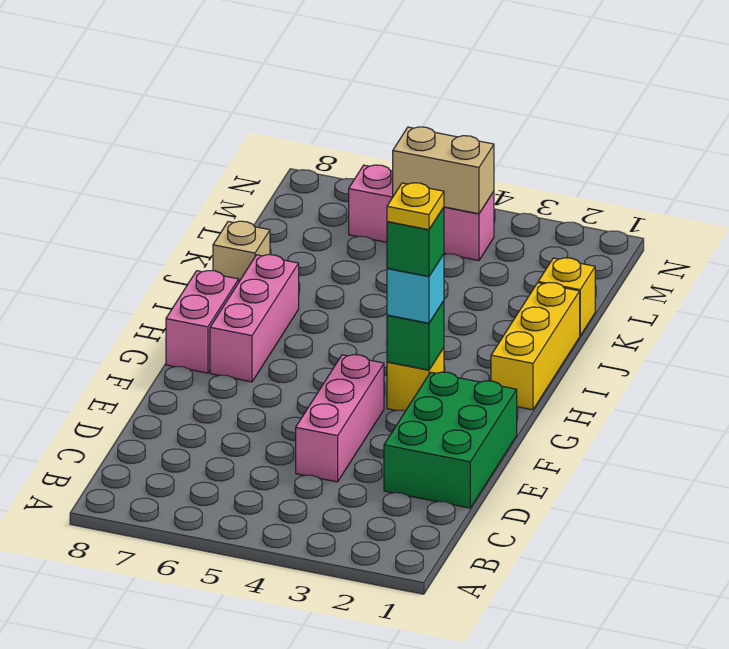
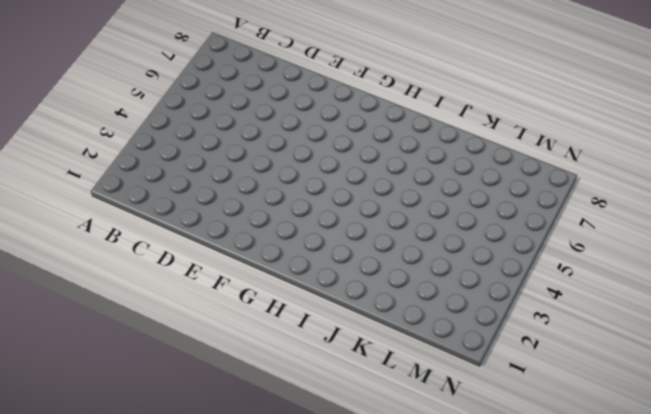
none -> green brick D1:F2 level 1
none -> pink brick D4:F4 level 1
none -> yellow brick G3 level 1

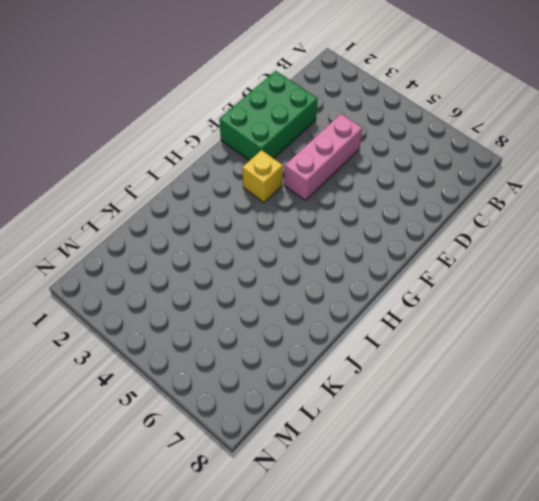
none -> pink brick G7:I7 level 1
none -> pink brick G8:H8 level 1
none -> yellow brick H1:J1 level 1

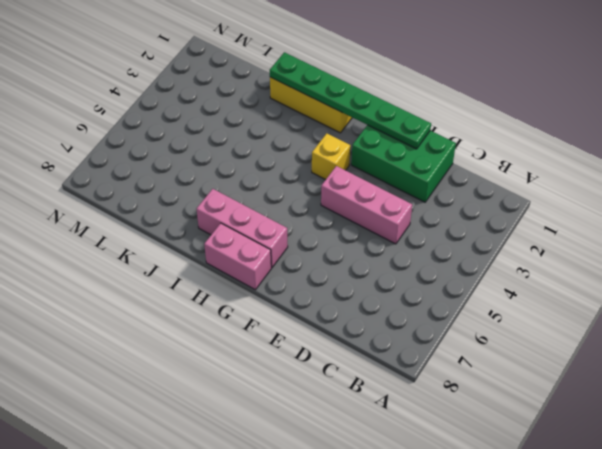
green plate E1:J1 level 2 -> none
none -> tan brick J8 level 1
none -> yellow brick K1 level 1
none -> pink brick M4:M6 level 1

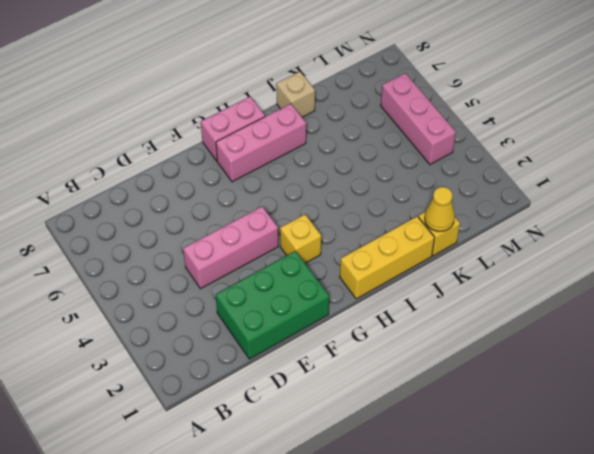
yellow cone K1 level 2 -> none
none -> green brick G3 level 2
none -> tan brick M4:M5 level 2
none -> cyan brick G3 level 3

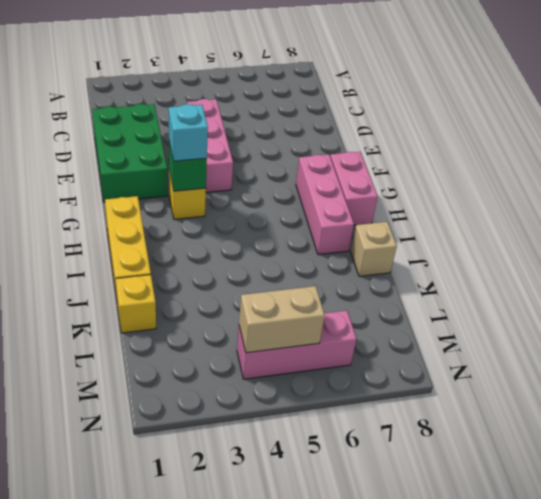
none -> green brick G3 level 4
none -> yellow plate G3 level 5

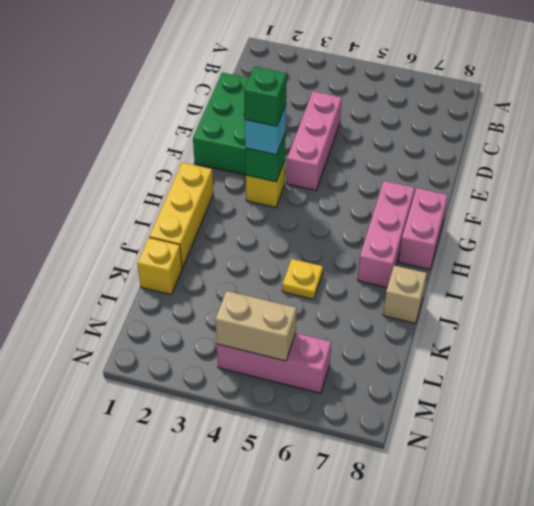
yellow plate J5 level 1 -> yellow plate G3 level 5

